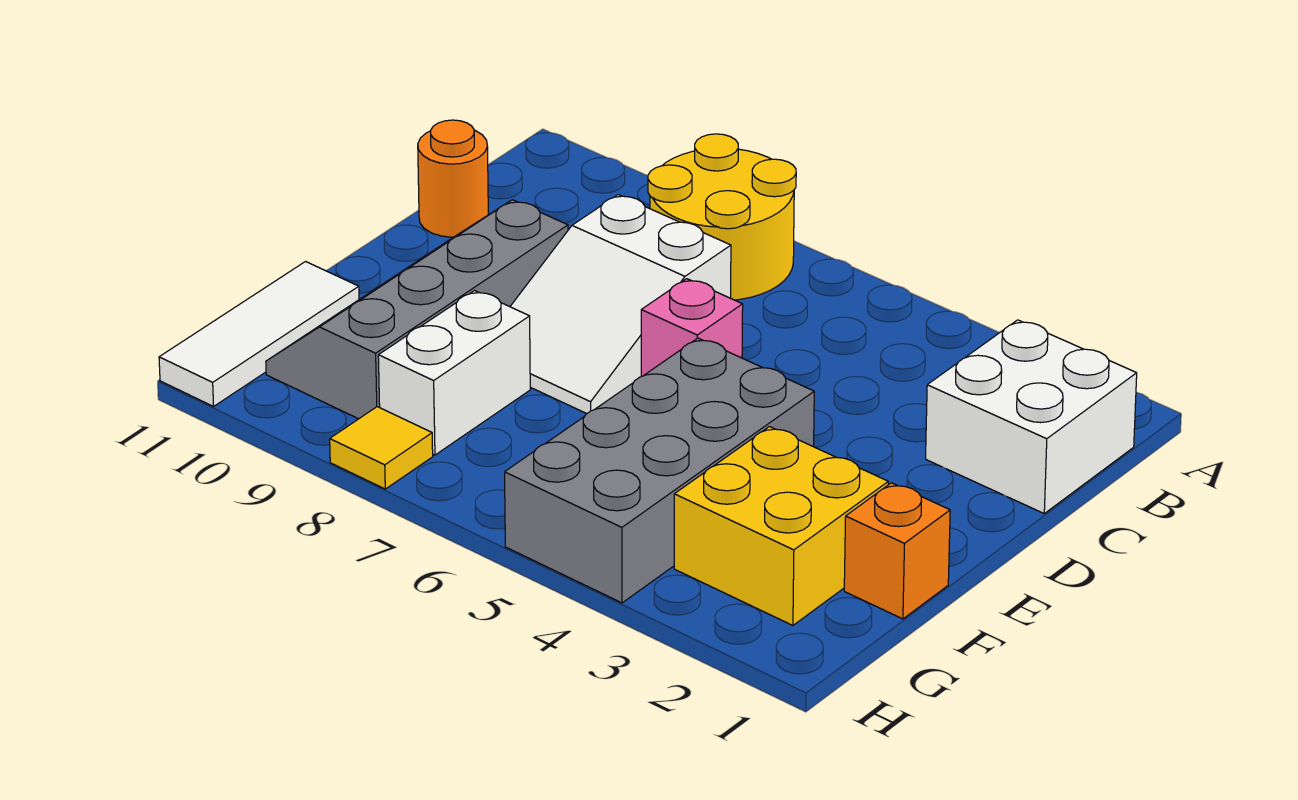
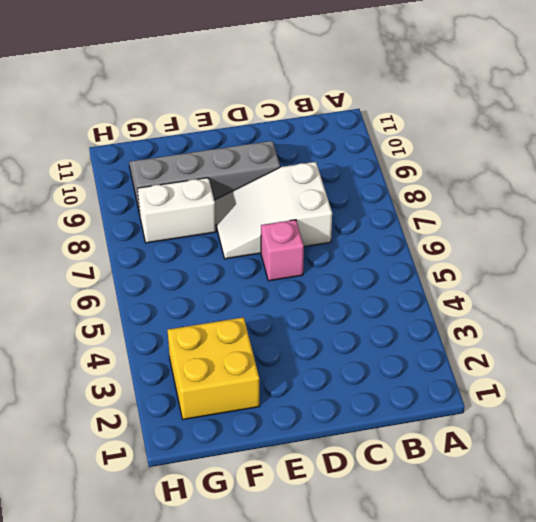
none -> yellow round brick A7:B8 level 1
none -> white brick B1:C2 level 1
none -> orange round brick C11 level 1

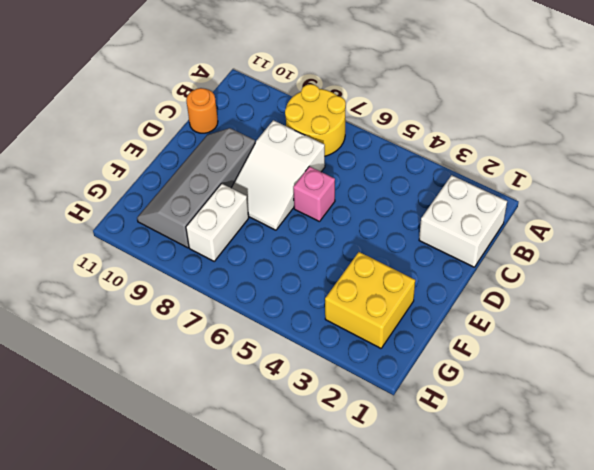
none -> grey brick E4:H5 level 1
none -> orange brick F1 level 1
none -> white tile F11:H11 level 1

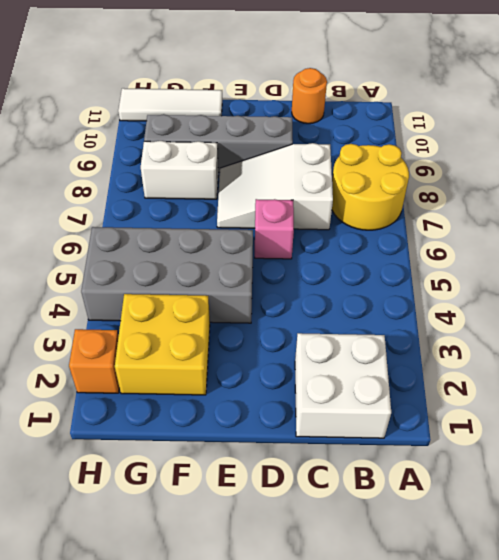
orange brick H2 level 1 -> orange brick F1 level 1
none -> yellow tile H8 level 1

